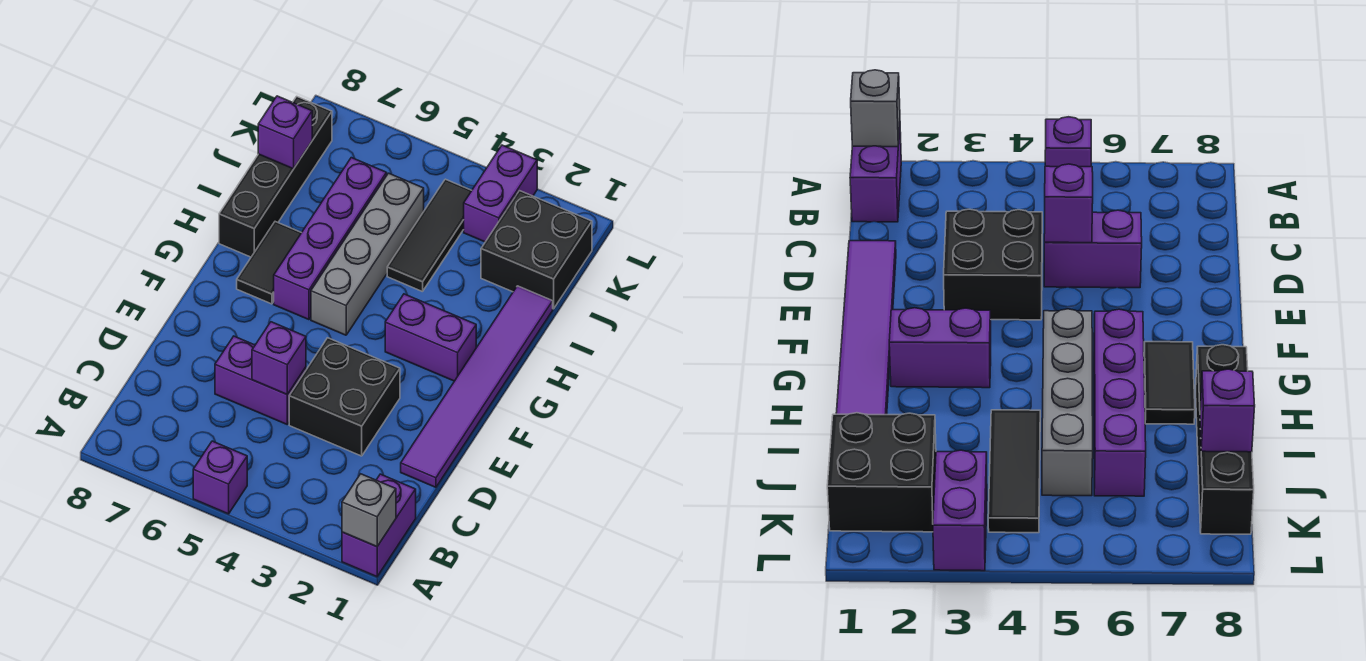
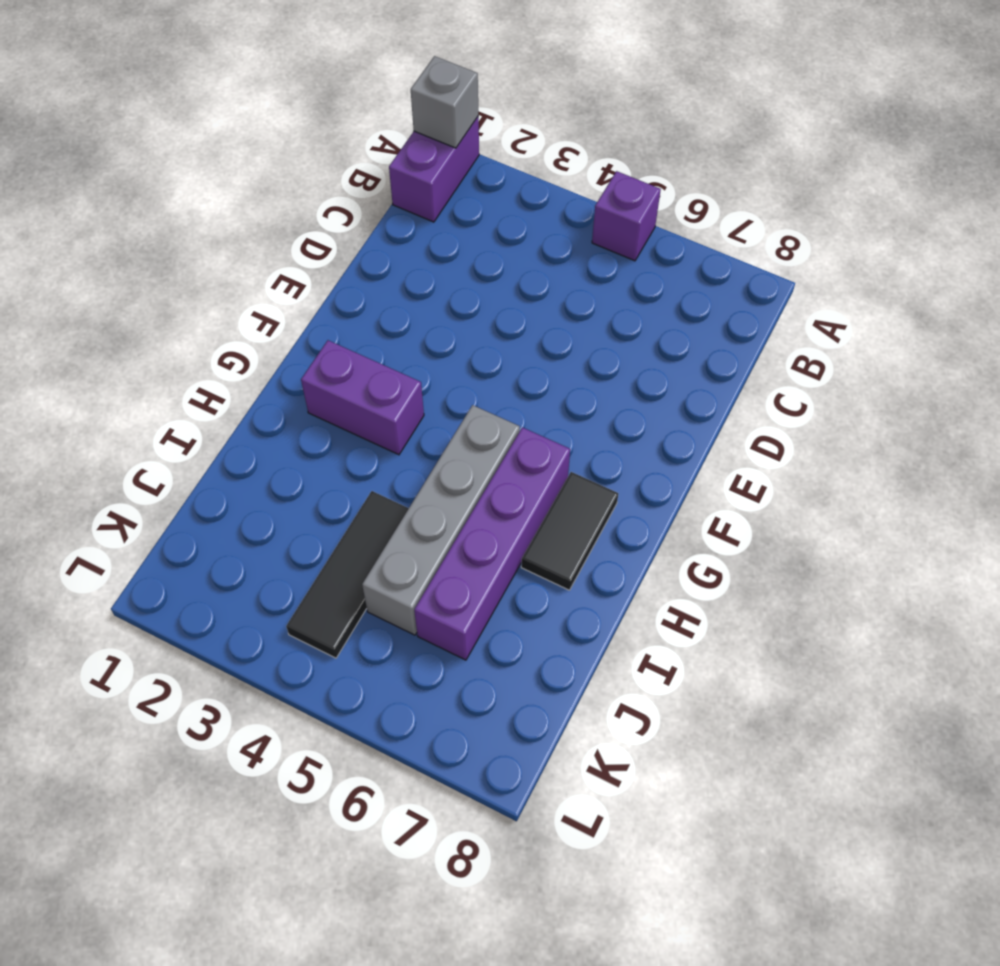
none -> purple tile D1:I1 level 1
none -> black brick D3:E4 level 1
none -> purple brick D5:D6 level 1

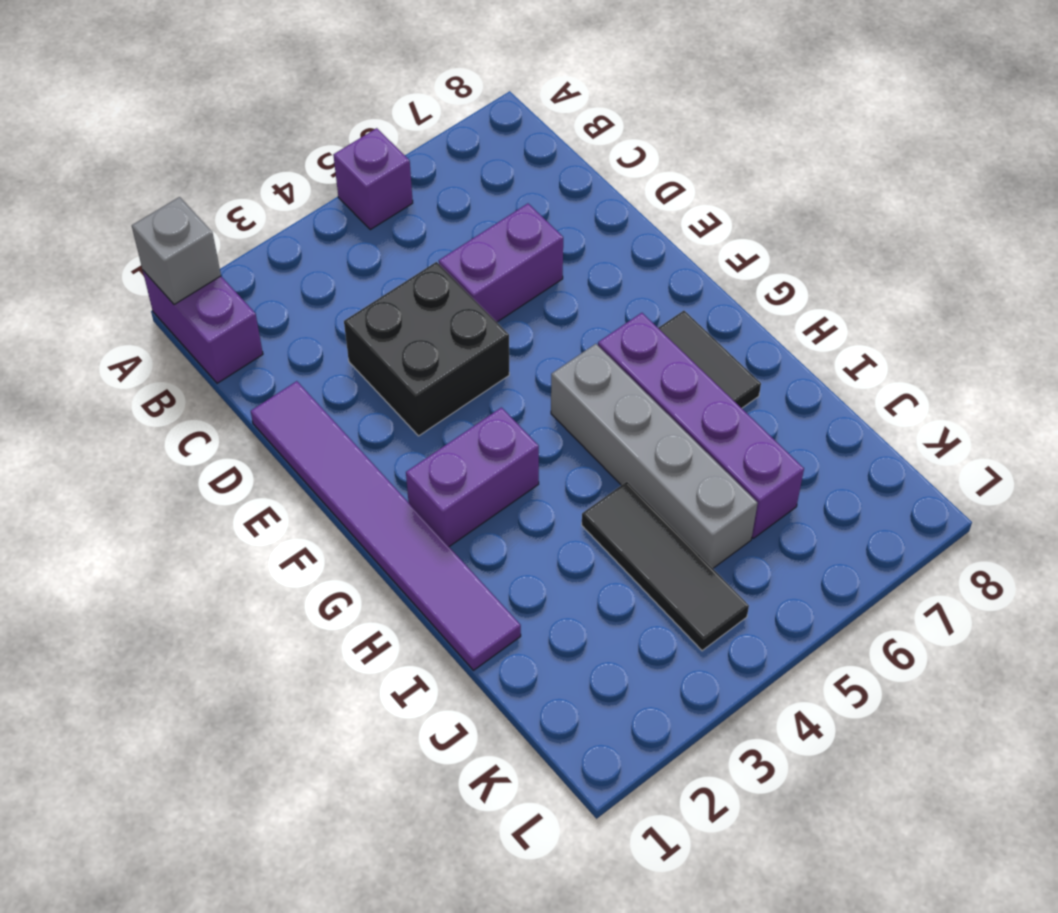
none -> black brick H8:K8 level 1
none -> black brick J1:K2 level 1
none -> purple brick K3:L3 level 1

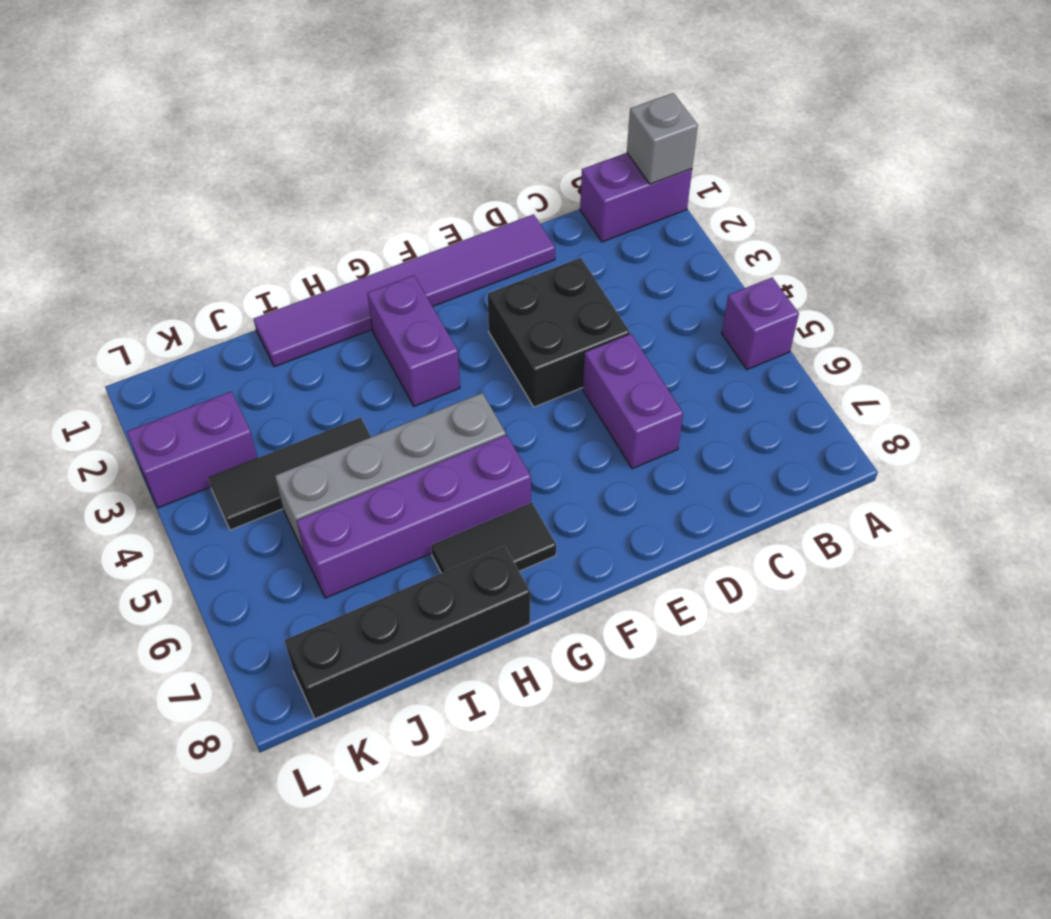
none -> black brick J1:K2 level 1
none -> purple brick D5 level 2
none -> purple brick J8 level 2

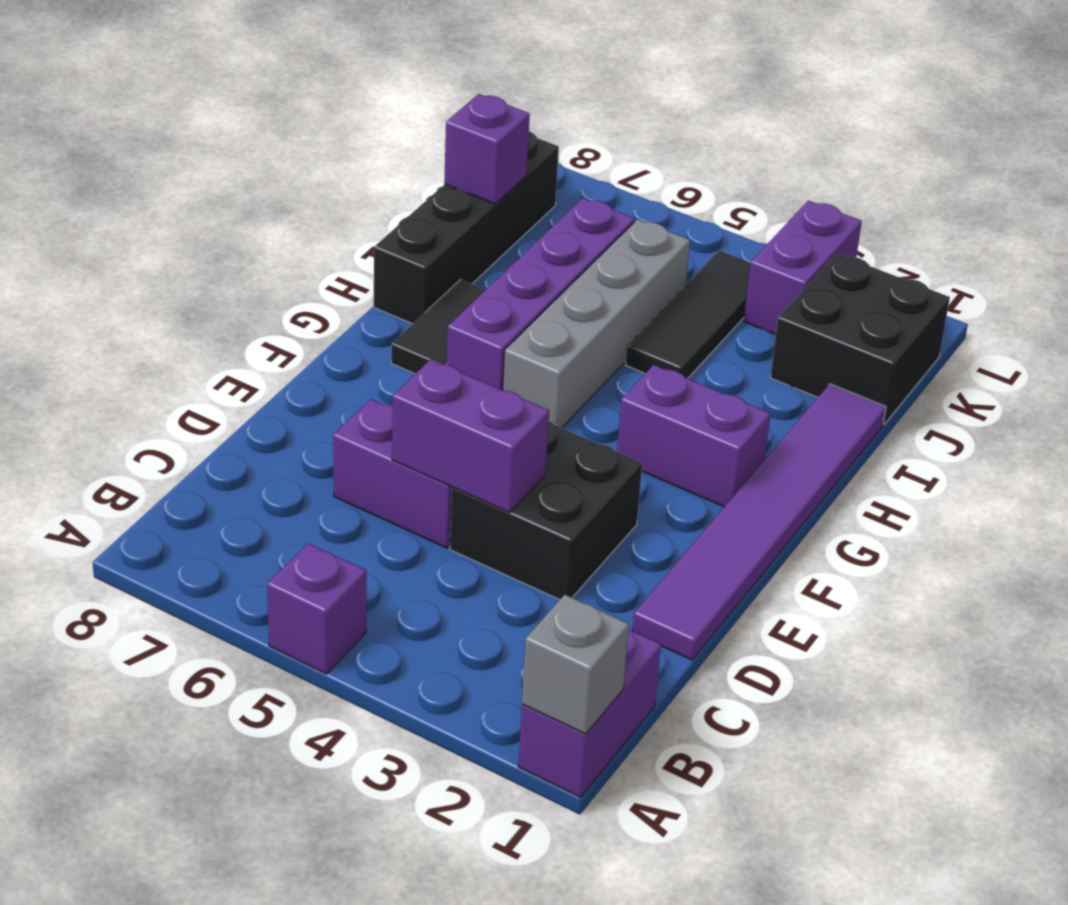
purple brick D4:D5 level 2 -> purple brick D5 level 2

